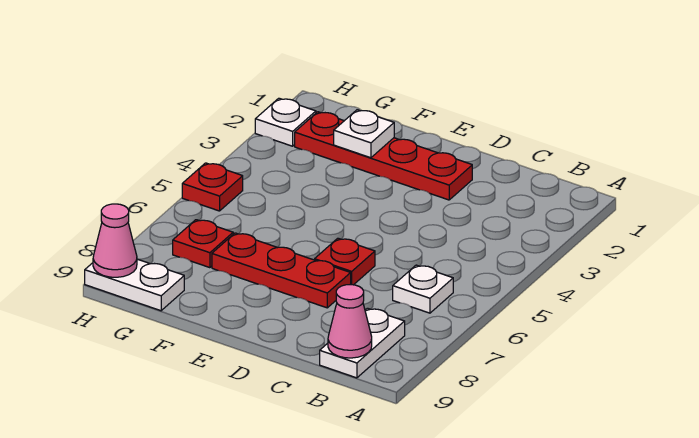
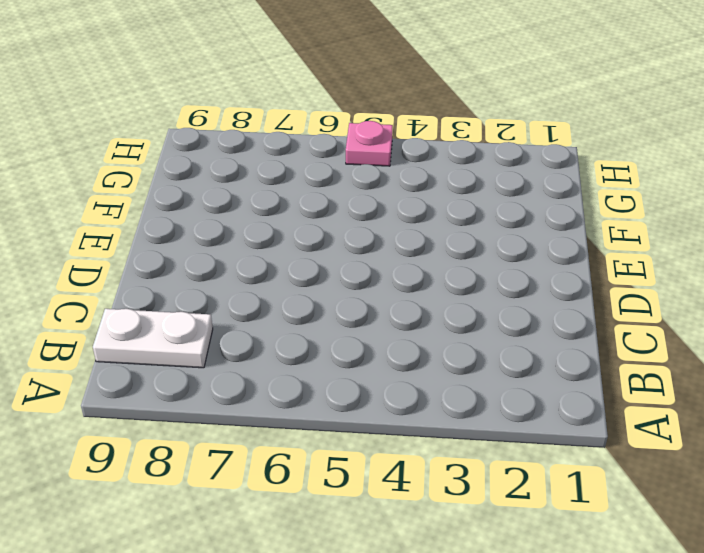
pink plate H5 level 1 -> red plate H5 level 1
none -> white plate B6 level 1
none -> red plate D2:G2 level 1
none -> red plate D6 level 1

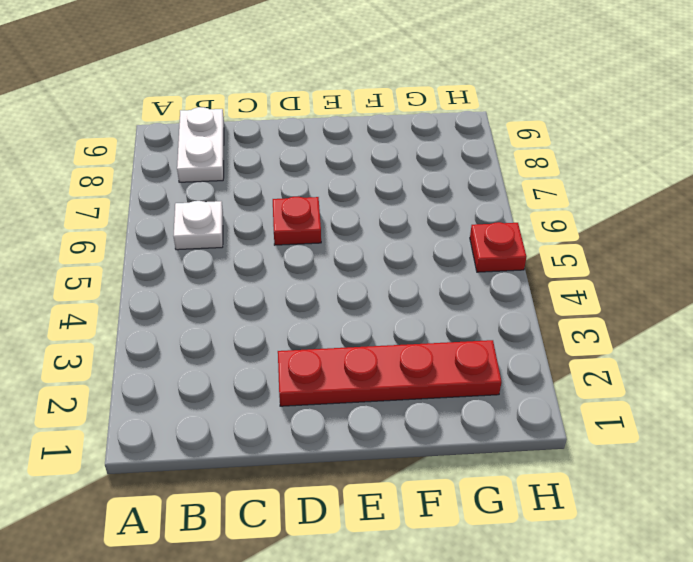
none -> red plate D7:F7 level 1
none -> red plate G7 level 1
none -> white plate G9:H9 level 1

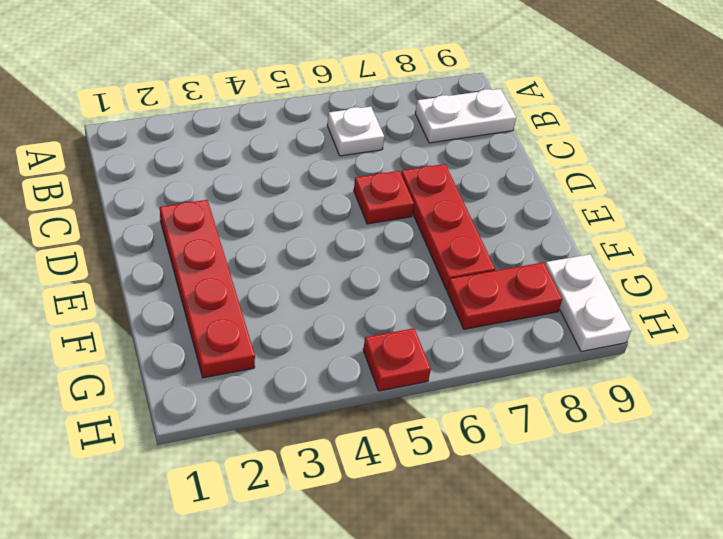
red plate G7:G8 level 1 -> red plate G7 level 1
none -> white plate H2 level 1
none -> pink cone B9 level 2
none -> white plate F2 level 2

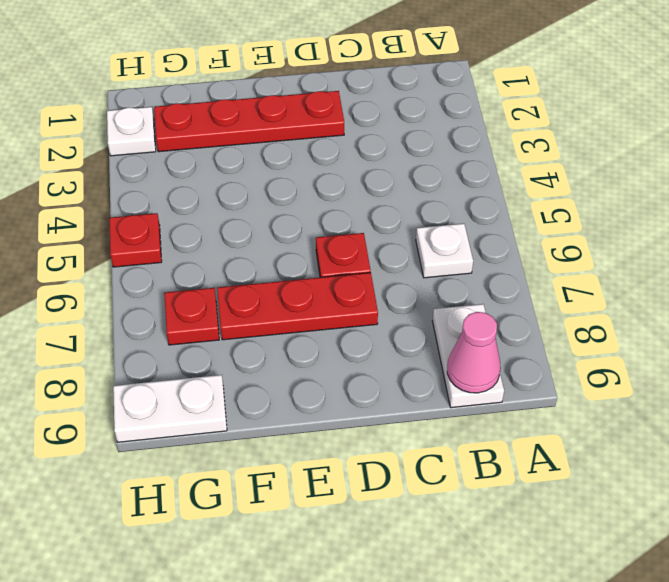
none -> white plate F2 level 2
none -> pink cone H9 level 2

